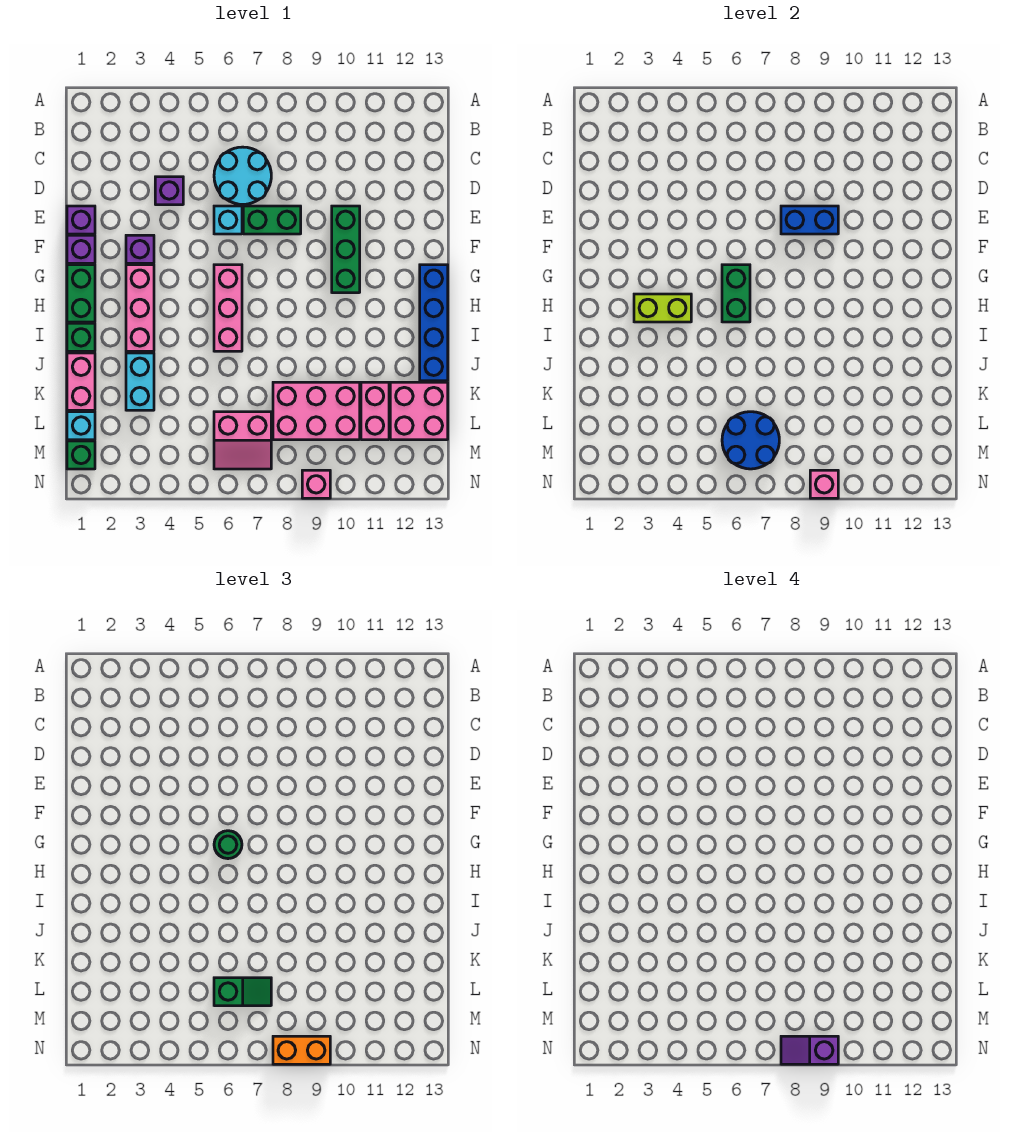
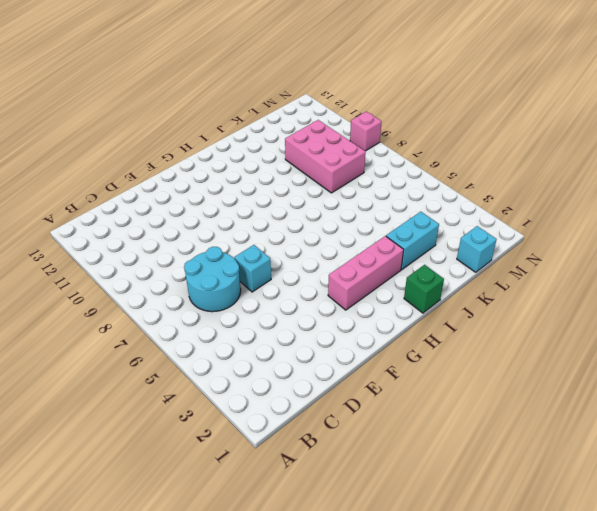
none -> purple brick D4 level 1
none -> purple brick E1 level 1
none -> green brick E7:E8 level 1
none -> green brick E10:G10 level 1

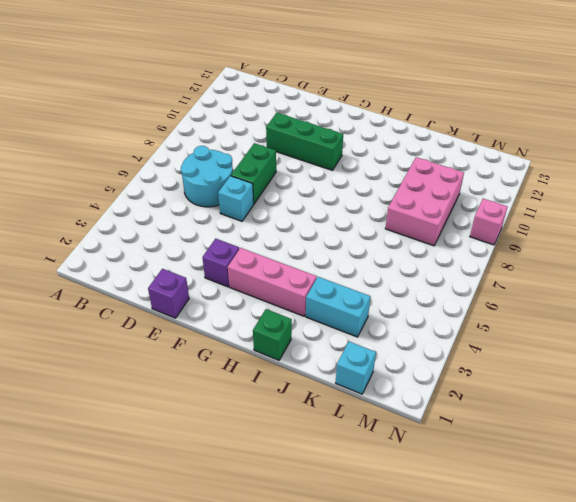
none -> purple brick D4 level 1
none -> purple brick F1 level 1
none -> green brick G1:H1 level 1
none -> pink brick G6:I6 level 1

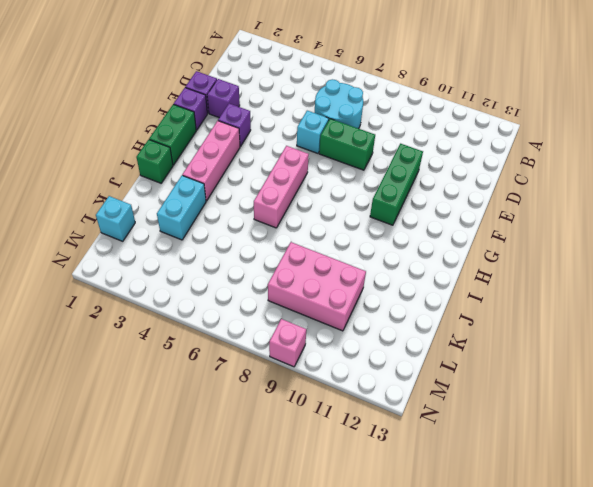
purple brick E2 level 1 -> purple brick D4 level 1
none -> blue brick G13:J13 level 1
none -> pink brick J1:K1 level 1
none -> pink brick K11:L11 level 1
none -> pink brick K12:L13 level 1

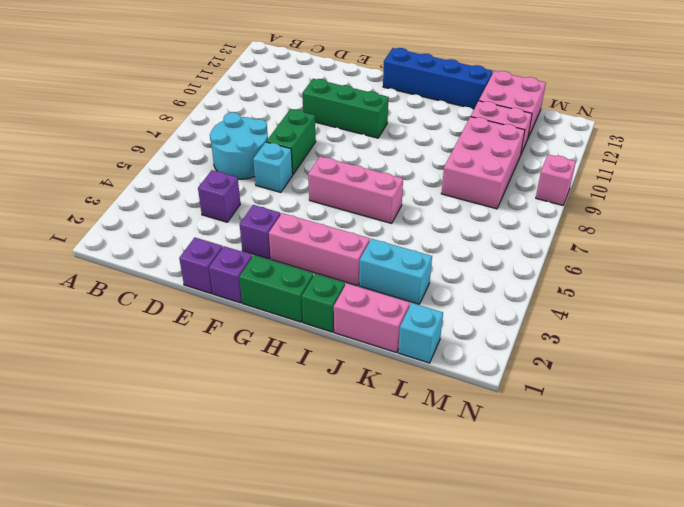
none -> pink slope L6:M7 level 1 top L
none -> green brick M1 level 1
none -> blue brick E8:E9 level 2
none -> green brick G6:H6 level 2

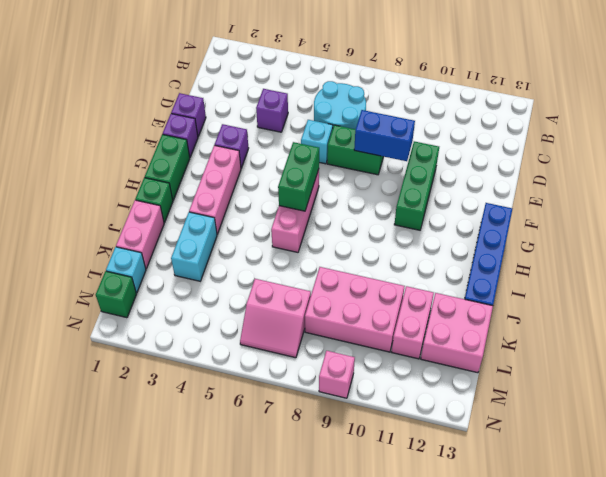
none -> lime brick H3:H4 level 2
none -> blue round brick L6:M7 level 2
none -> pink brick N9 level 2
none -> green round brick G6 level 3

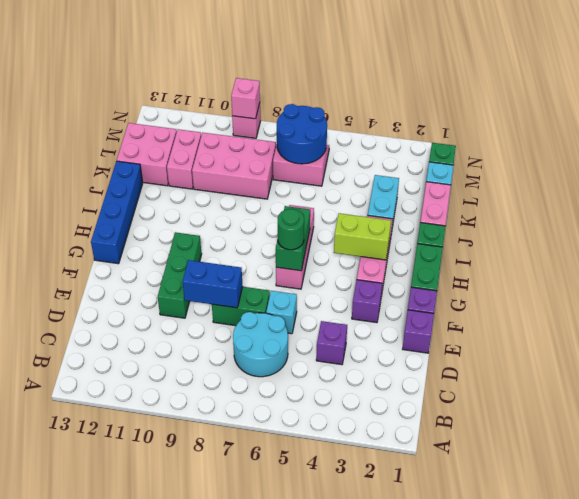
none -> green slope L6:L7 level 3 top 6
none -> orange brick N8:N9 level 3
none -> purple slope N8:N9 level 4 top 9

